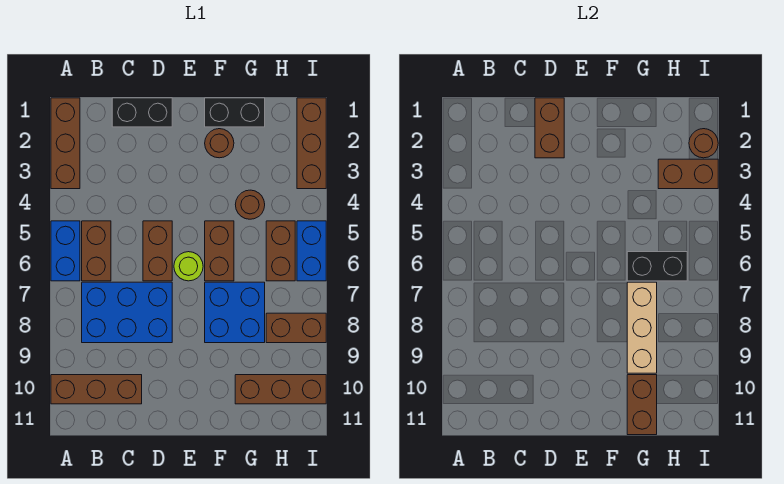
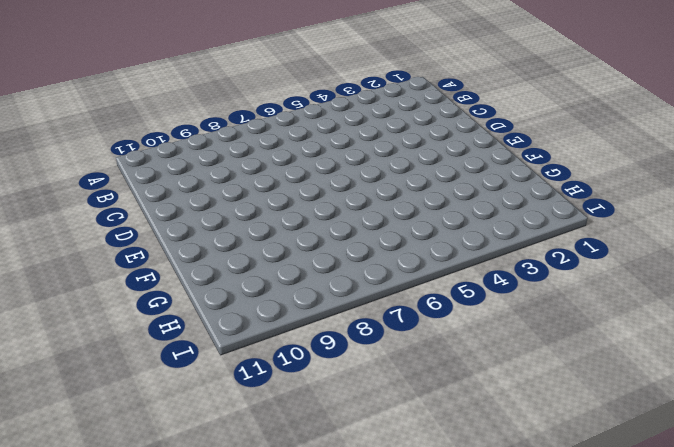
none -> brown brick A1:A3 level 1
none -> blue brick A5:A6 level 1
none -> brown brick A10:C10 level 1

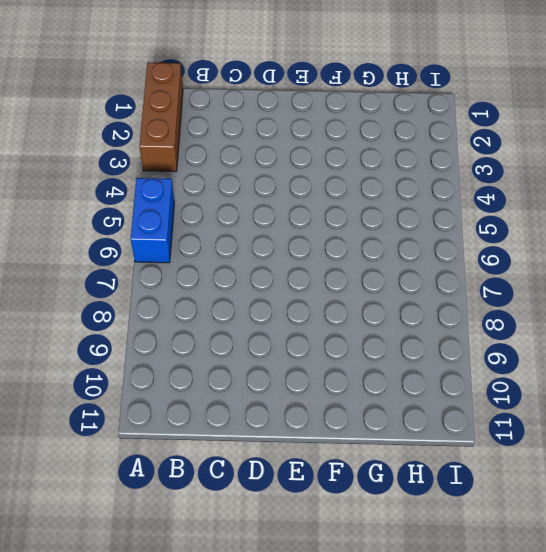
none -> brown brick A10:C10 level 1
none -> brown brick B5:B6 level 1
none -> blue brick B7:D8 level 1

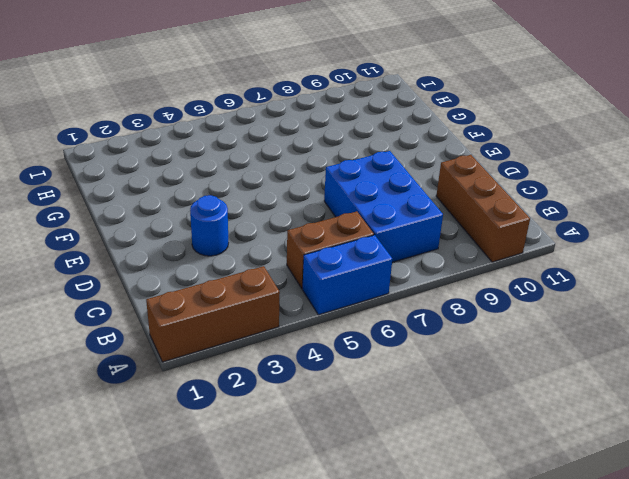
blue round brick D3 level 1 -> none
none -> black brick C1:D1 level 1
none -> brown brick D5:D6 level 1
none -> lime round brick E6 level 1

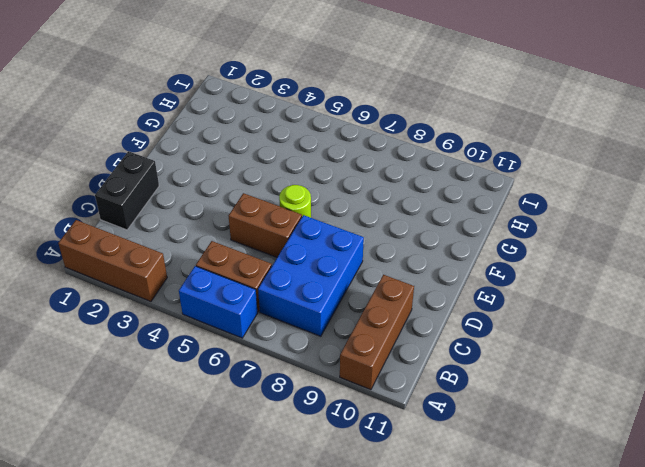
none -> black brick F1:G1 level 1
none -> brown round brick F2 level 1
none -> brown brick F5:F6 level 1

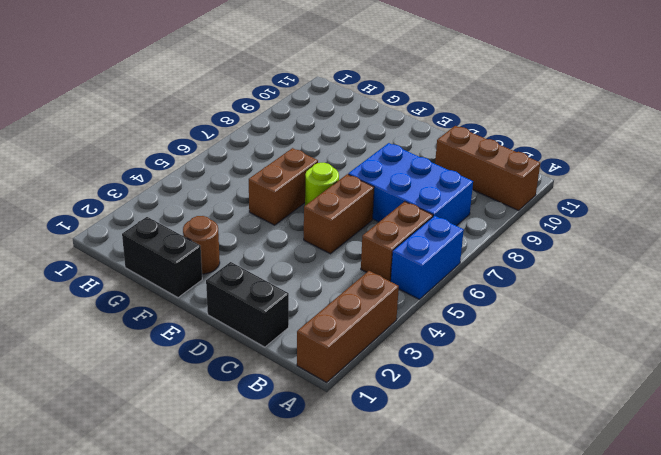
none -> blue brick F7:G8 level 1
none -> brown round brick G4 level 1
none -> brown brick G10:I10 level 1

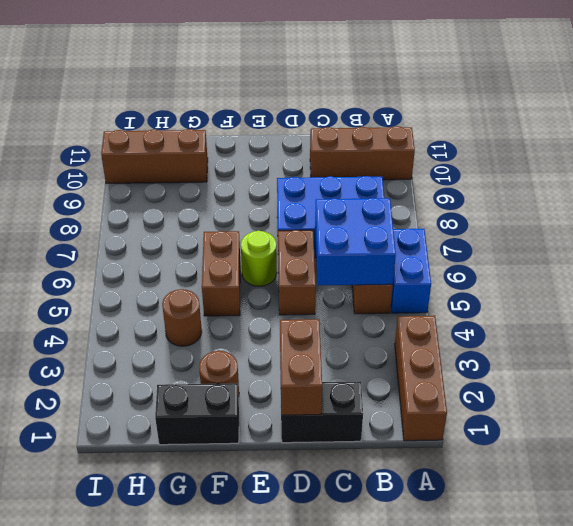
blue brick B5:C6 level 2 -> blue brick F7:G8 level 1
none -> brown brick H5:H6 level 1
none -> brown brick H8:I8 level 1
none -> brown brick I1:I3 level 1

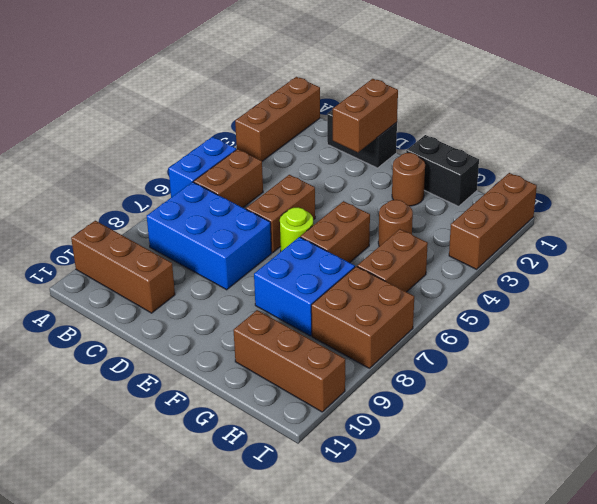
brown brick H7:I8 level 1 -> brown brick H8:I8 level 1
none -> blue brick I5:I6 level 1
none -> black brick G6:H6 level 2
none -> tan brick G7:G9 level 2

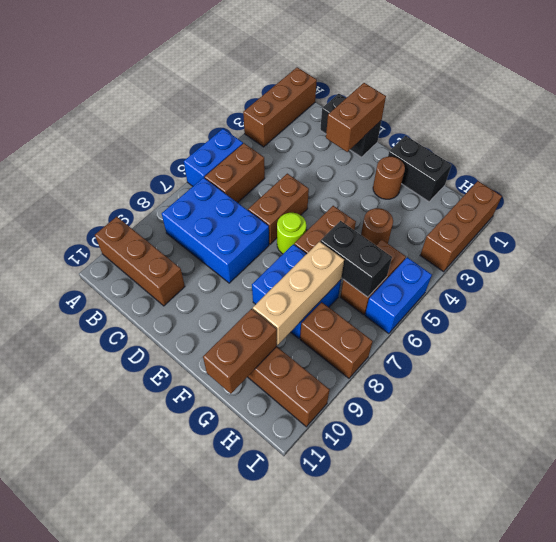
none -> brown brick H3:I3 level 2
none -> brown round brick I2 level 2

